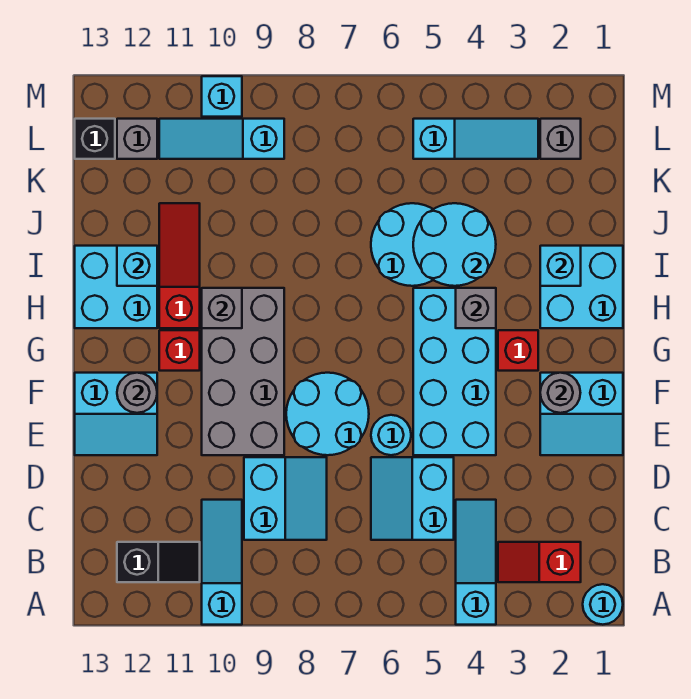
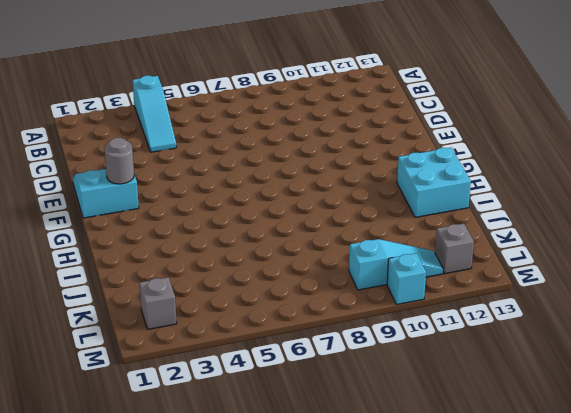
none -> cyan round brick A1 level 1
none -> cyan slope A10:C10 level 1 top A
none -> red slope B2:B3 level 1 top 2
none -> black slope B11:B12 level 1 top 12

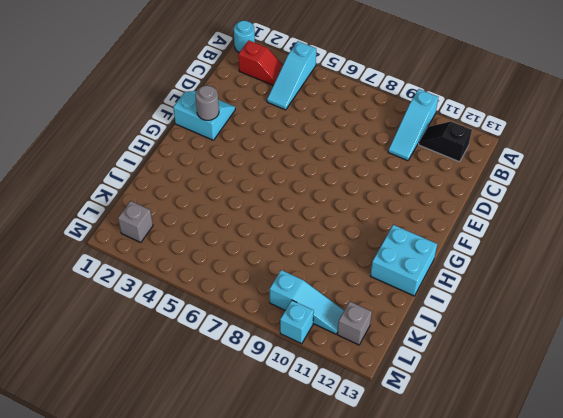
none -> cyan slope C5:D6 level 1 top 5
none -> cyan slope C8:D9 level 1 top 9
none -> cyan brick E4:H5 level 1
none -> cyan round brick E6 level 1

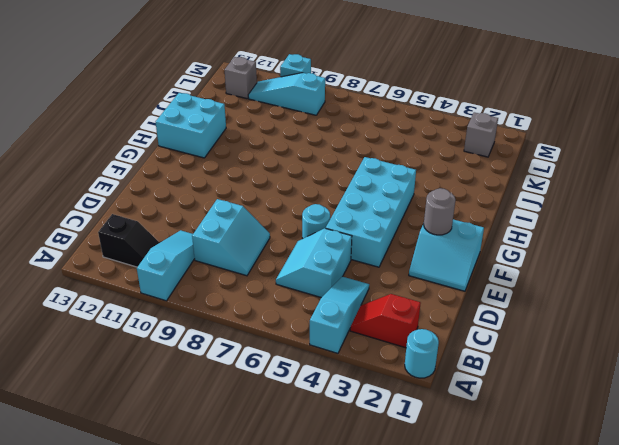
none -> cyan round brick E7:F8 level 1
none -> grey brick E9:H10 level 1
none -> cyan slope E12:F13 level 1 top F
none -> red brick G3 level 1

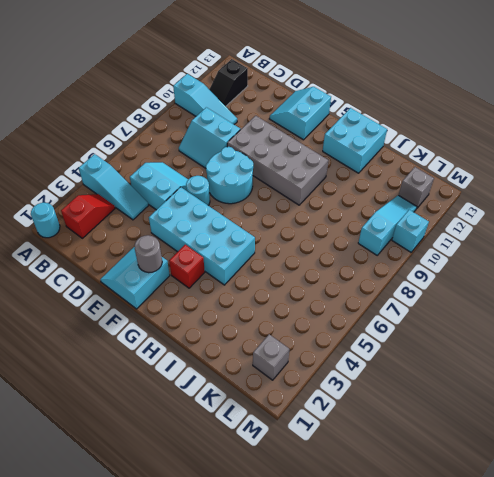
none -> red brick G11 level 1
none -> cyan brick H1:I2 level 1
none -> red slope H11:J11 level 1 top H
none -> cyan round brick I5:J6 level 1

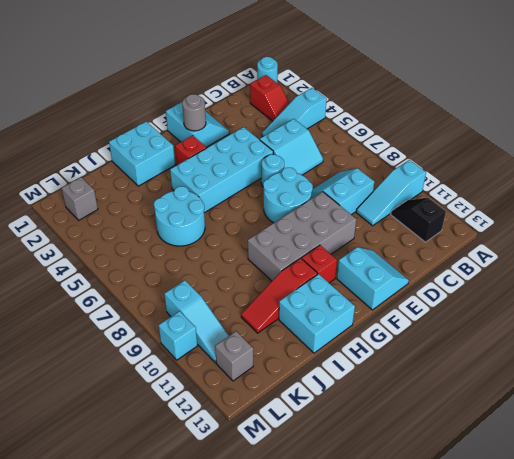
none -> cyan slope L3:L5 level 1 top 5
none -> black brick L13 level 1
none -> grey round brick F12 level 2
none -> grey brick H4 level 2

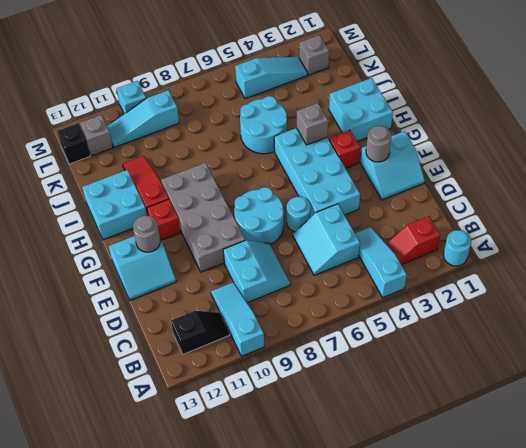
none -> grey brick H10 level 2
none -> cyan brick I2 level 2
none -> cyan round brick I4:J5 level 2
none -> cyan brick I12 level 2

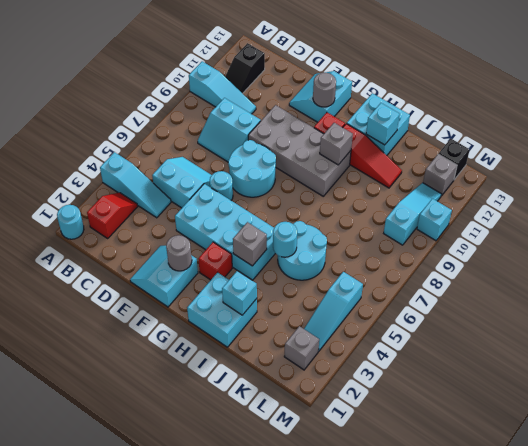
cyan round brick I5 level 2 -> cyan round brick I4:J5 level 2

